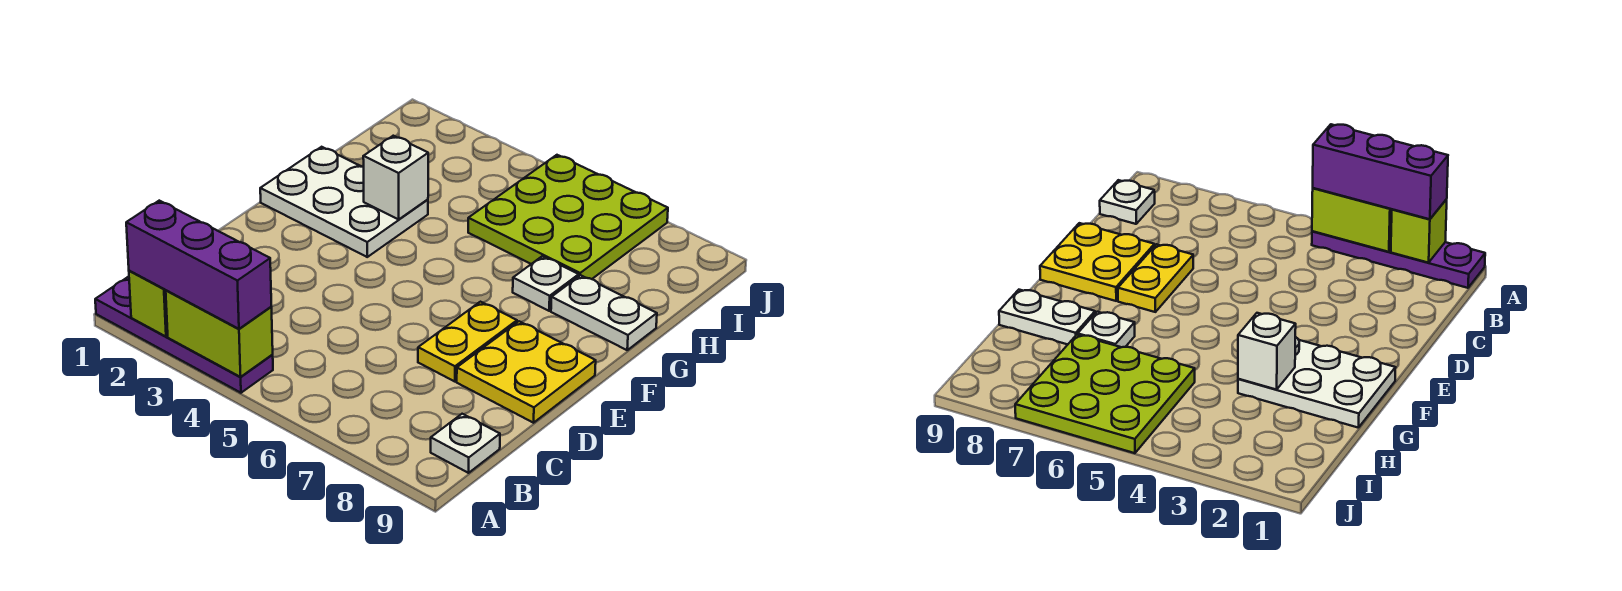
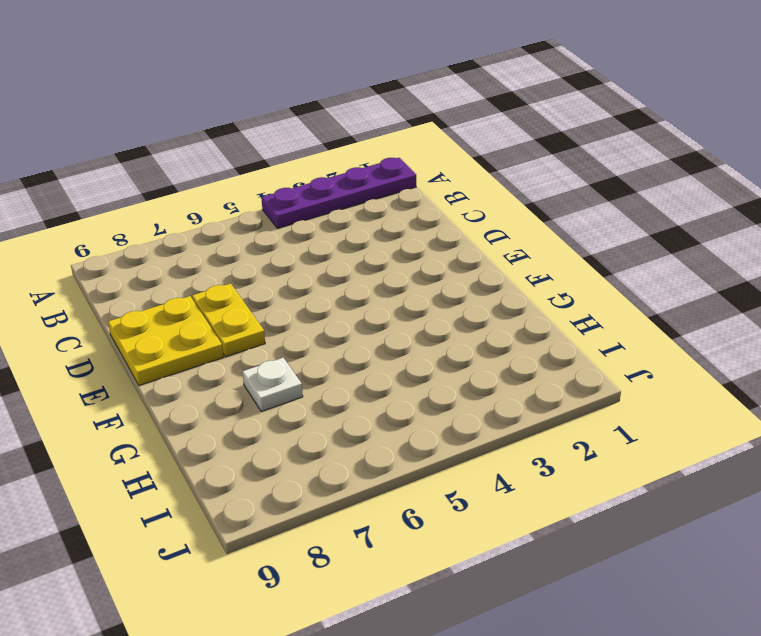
none -> white plate B9 level 1
none -> white plate F1:G3 level 1
none -> white plate G8:G9 level 1

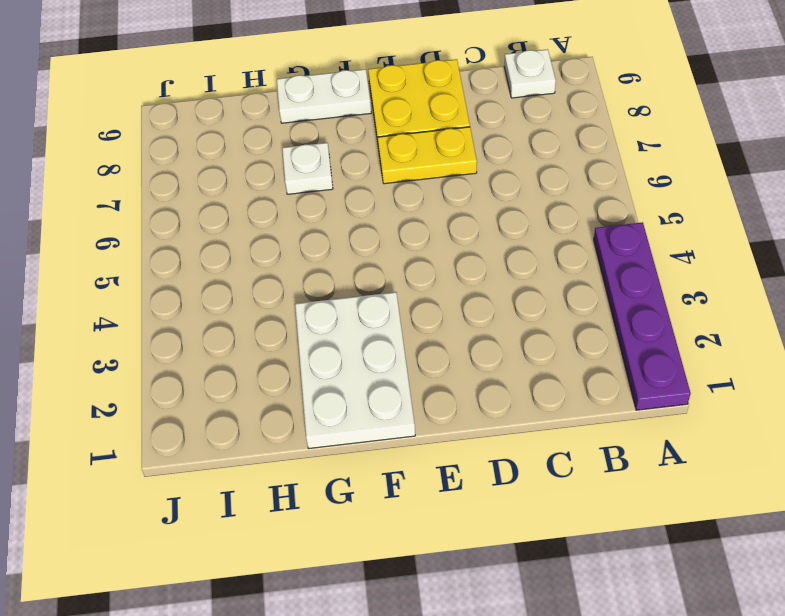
white plate F9:G9 level 1 -> white plate G8:G9 level 1
none -> lime plate H5:J7 level 1
none -> lime brick A2 level 2
none -> lime brick A3:A4 level 2

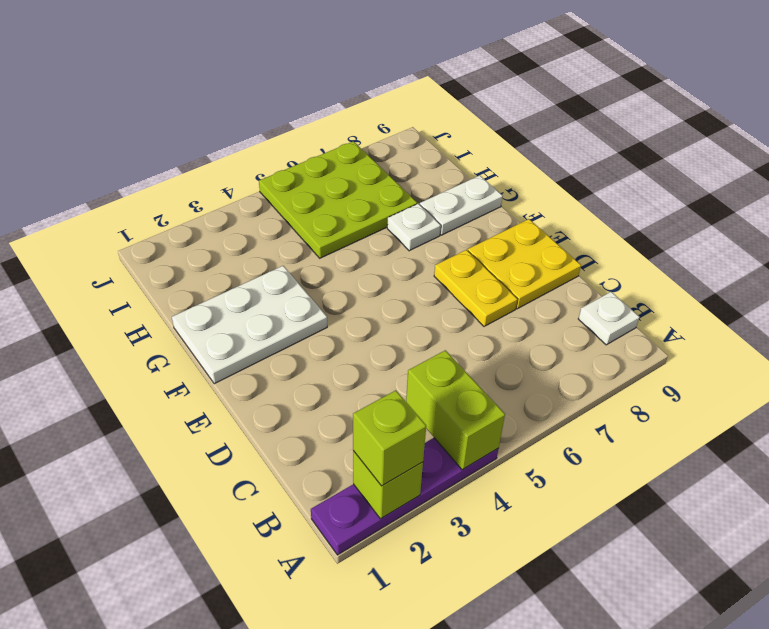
lime brick A2 level 3 -> purple brick A2:A4 level 3
lime brick A4:B4 level 2 -> lime brick A3:A4 level 2
none -> white brick G3 level 2

